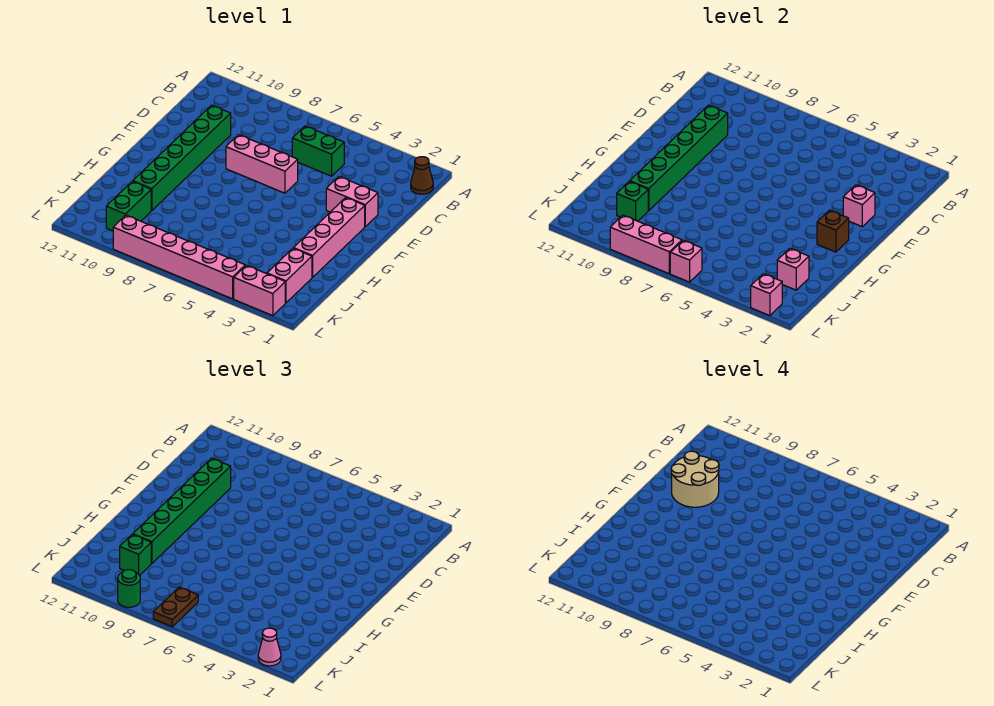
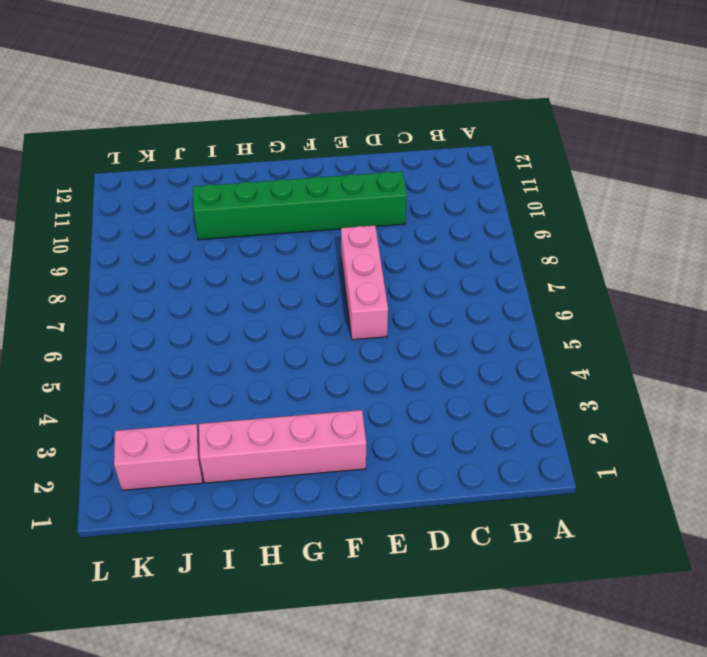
none -> brown cone B1 level 1
none -> green brick C5:C6 level 1
none -> pink brick E2:E3 level 1

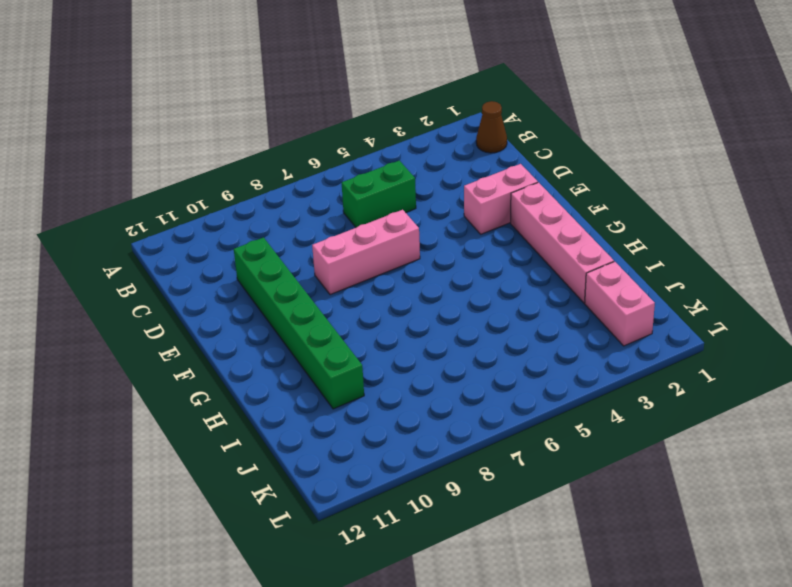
none -> green brick J10:K10 level 1
none -> pink brick L2:L3 level 1
none -> pink brick L4:L9 level 1

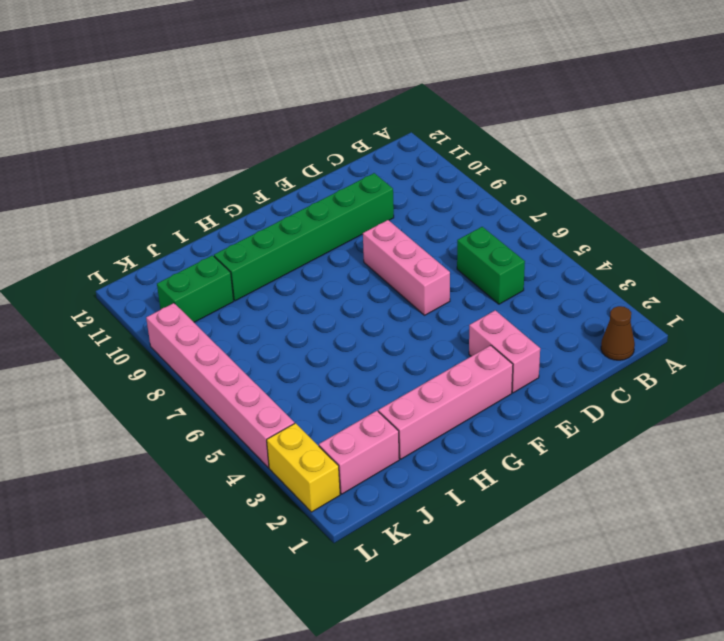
yellow brick L2:L3 level 1 -> pink brick L2:L3 level 1
none -> green brick D10:I10 level 2
none -> pink brick E2 level 2
none -> brown brick G2 level 2

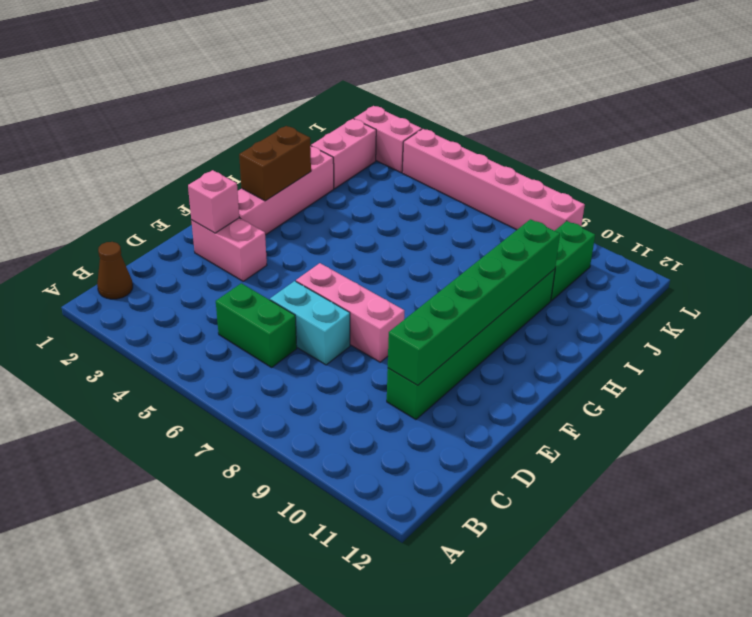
cyan brick D6:D7 level 1 -> none
brown brick G2:H2 level 2 -> brown brick G2 level 2
none -> pink brick J2 level 2
none -> green brick J10 level 2
none -> pink brick L2 level 2

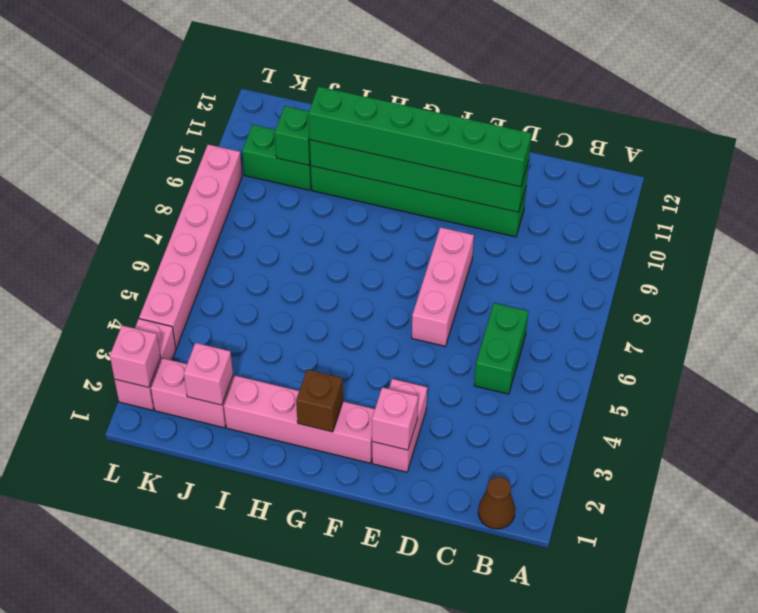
none -> pink brick L6 level 2
none -> pink brick L7:L9 level 2
none -> green brick J10 level 3

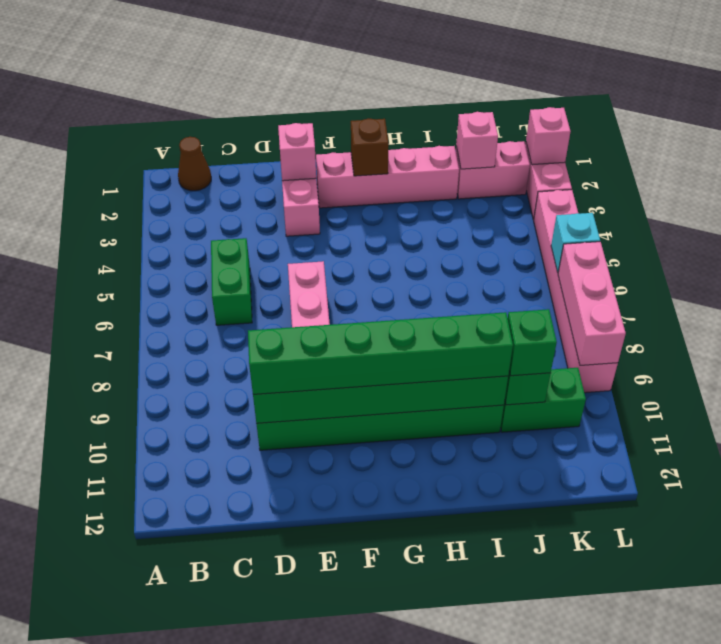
cyan brick L6 level 2 -> pink brick L6 level 2
none -> brown plate K7:L7 level 3
none -> pink cone L2 level 3
none -> green round brick L9 level 3

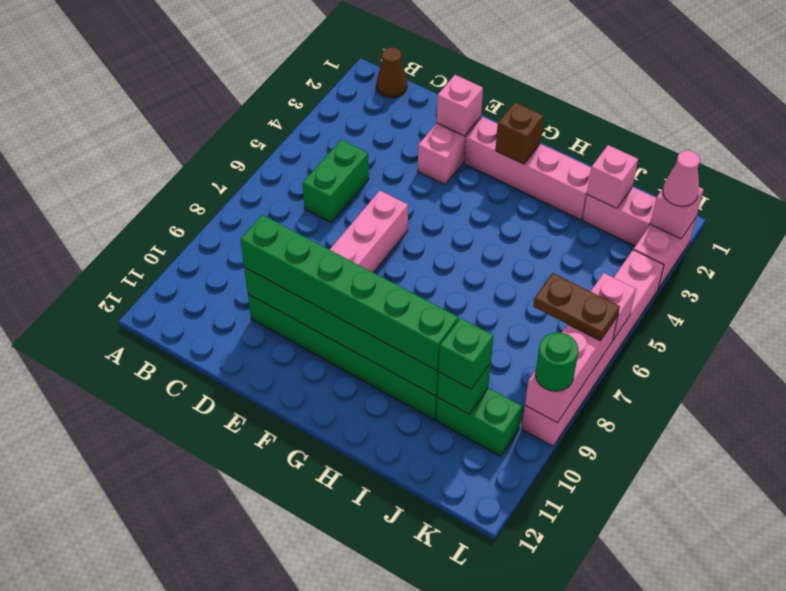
none -> tan round brick D10:E11 level 4

